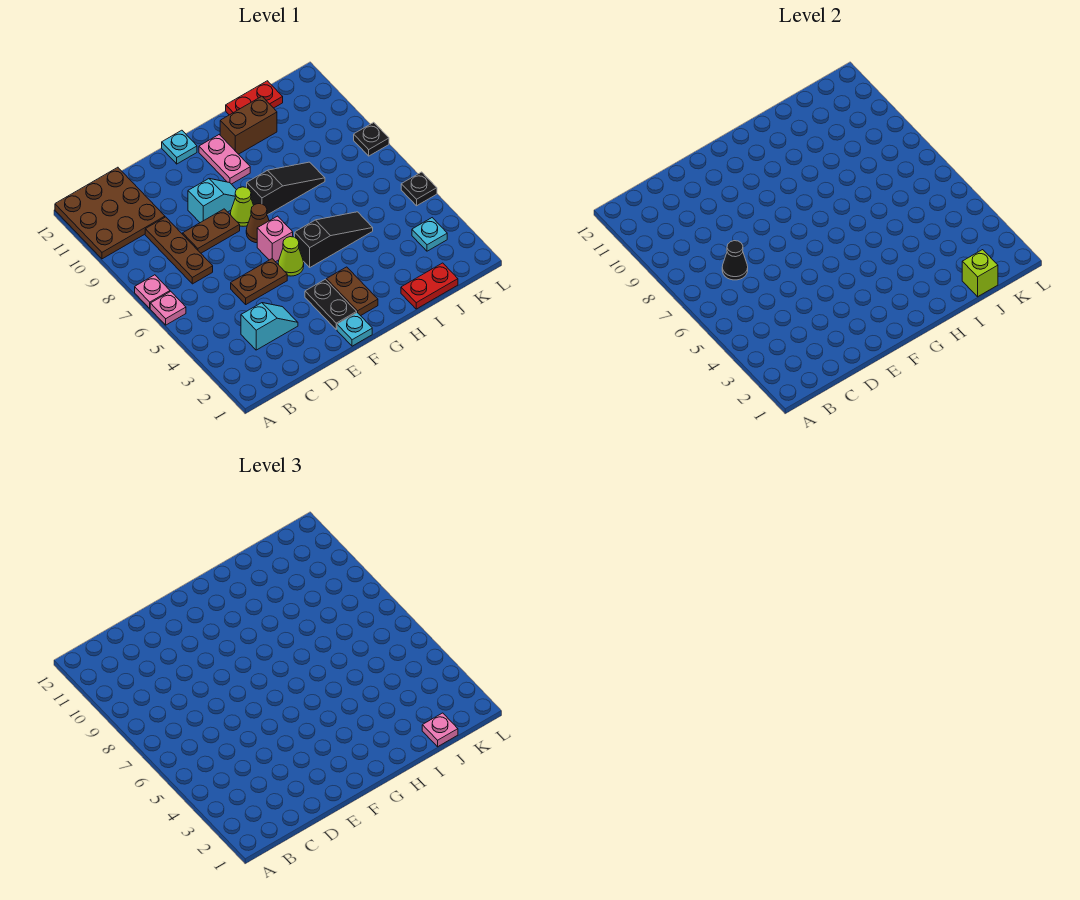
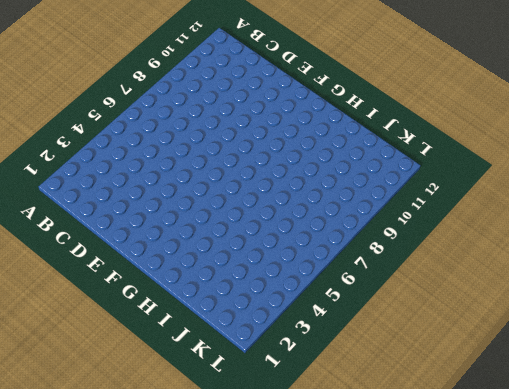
none -> pink plate A6 level 1
none -> pink plate A7 level 1
none -> brown plate A10:C12 level 1

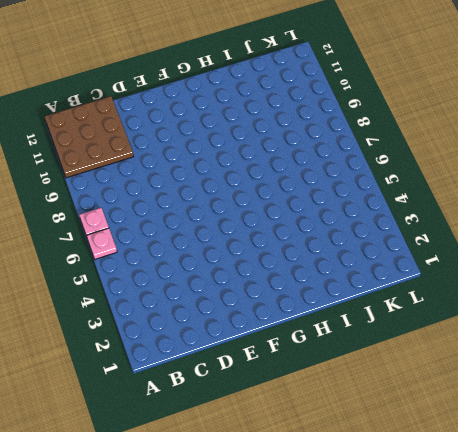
none -> cyan slope C3:D3 level 1 top C
none -> brown plate C7:C9 level 1
none -> brown plate D5:E5 level 1

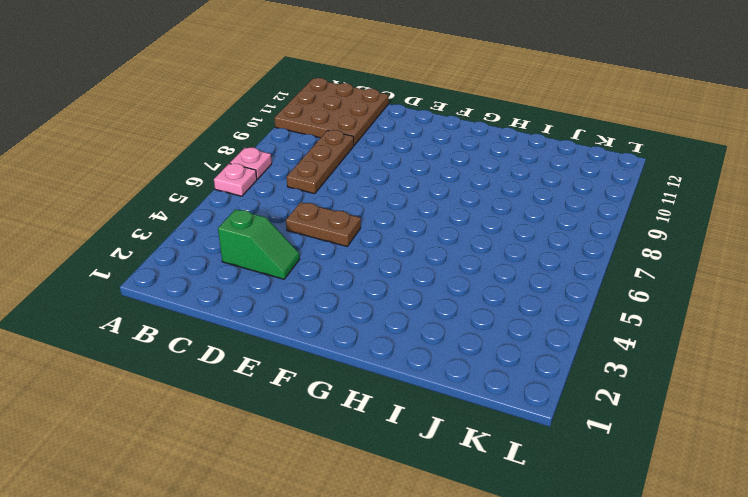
green slope C3:D3 level 1 top C -> cyan slope C3:D3 level 1 top C
none -> brown plate D8:E8 level 1
none -> cyan slope E9:F9 level 1 top E
none -> cyan plate F1 level 1

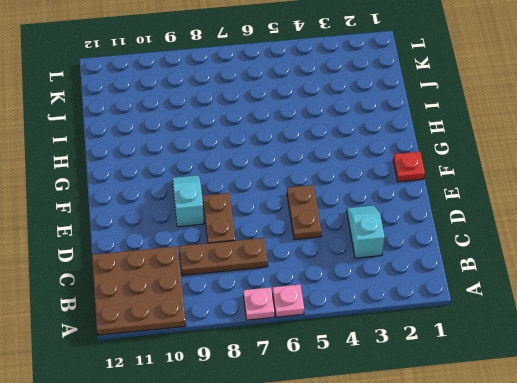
red plate F1 level 1 -> cyan plate F1 level 1
none -> black plate F2:F3 level 1
none -> lime cone F5 level 1
none -> pink brick F6 level 1

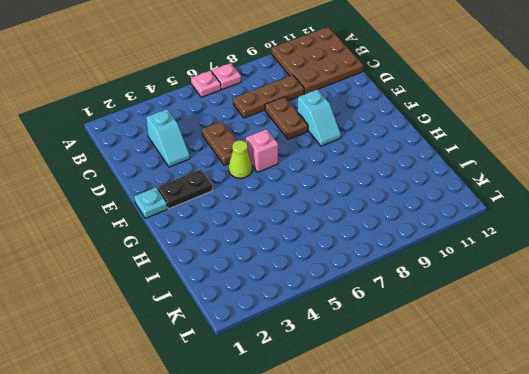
none -> brown cone F7 level 1
none -> lime cone F8 level 1
none -> cyan plate F12 level 1

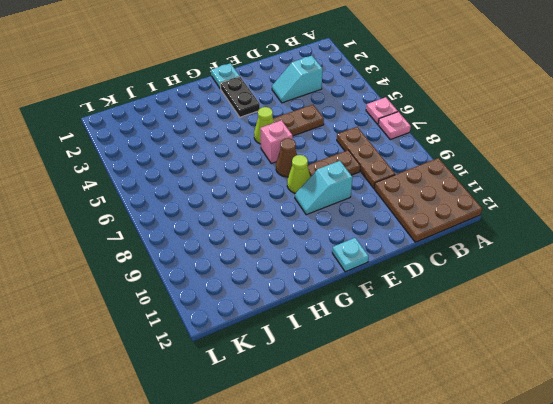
none -> brown plate G2:G3 level 1
none -> black slope G5:I5 level 1 top G
none -> black slope G8:I8 level 1 top G

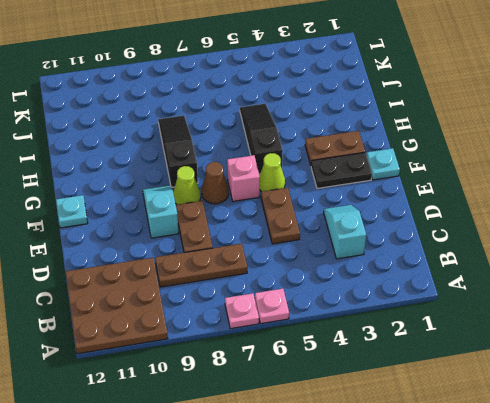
none -> pink plate G10:G11 level 1
none -> brown brick H11:I11 level 1
none -> red plate I1:J1 level 1

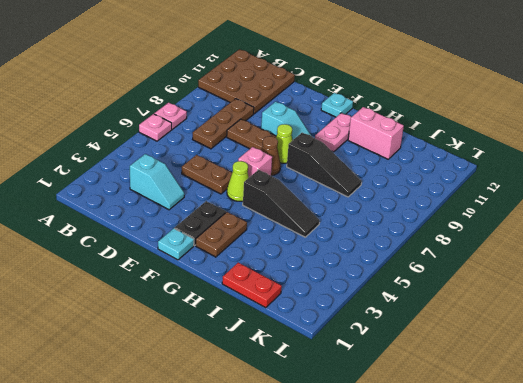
pink brick H11:I11 level 1 -> brown brick H11:I11 level 1
none -> red plate I12:J12 level 1
none -> cyan plate K3 level 1
none -> black plate L5 level 1

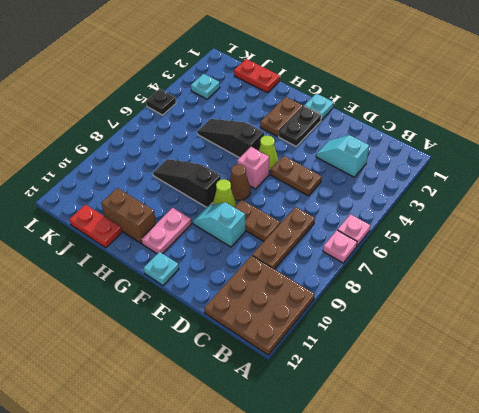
none -> black plate L8 level 1
none -> black cone C7 level 2
none -> lime brick J1 level 2

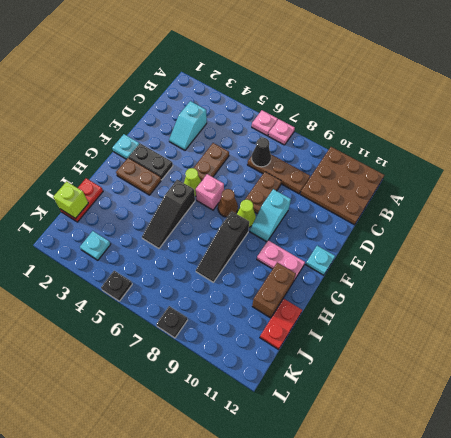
none -> pink plate J1 level 3

